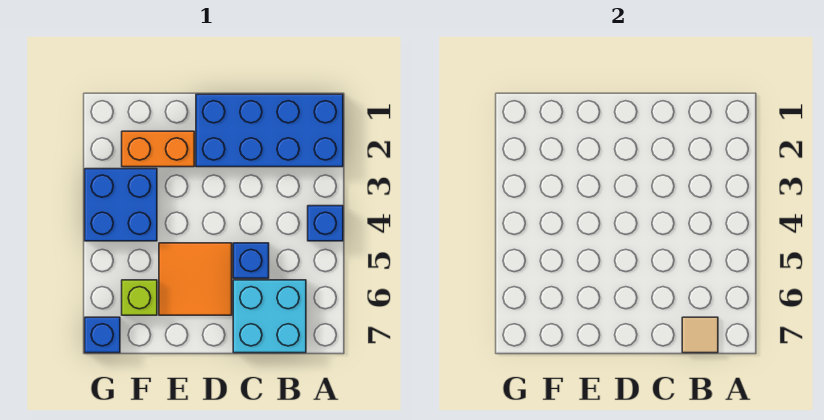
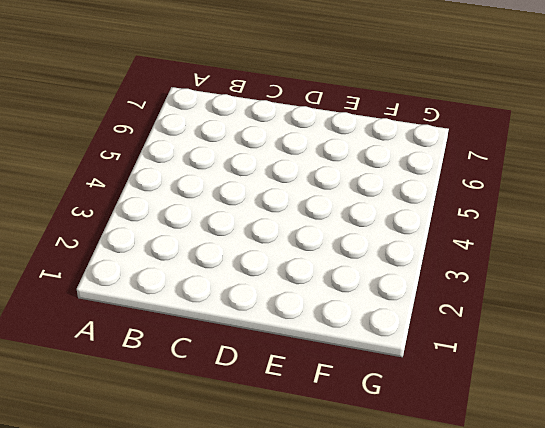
none -> blue brick A1:D2 level 1
none -> blue brick A4 level 1

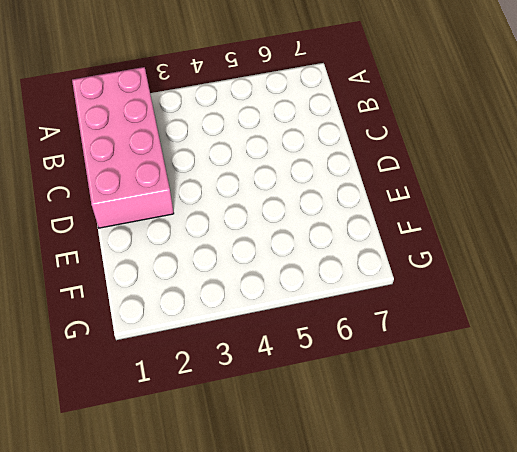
pink brick A1:D2 level 1 -> blue brick A1:D2 level 1
none -> blue brick A4 level 1
none -> cyan brick B6:C7 level 1

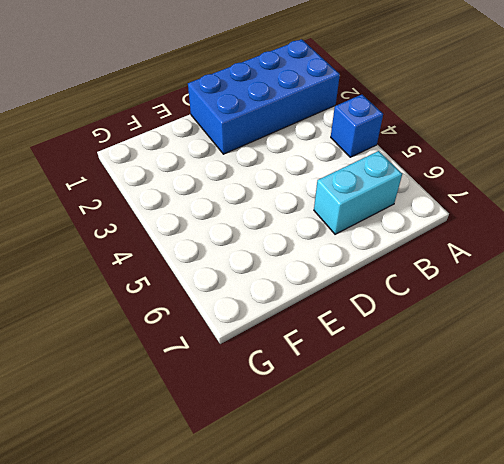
cyan brick B6:C6 level 1 -> cyan brick B6:C7 level 1
none -> blue brick C5 level 1
none -> orange tile D5:E6 level 1

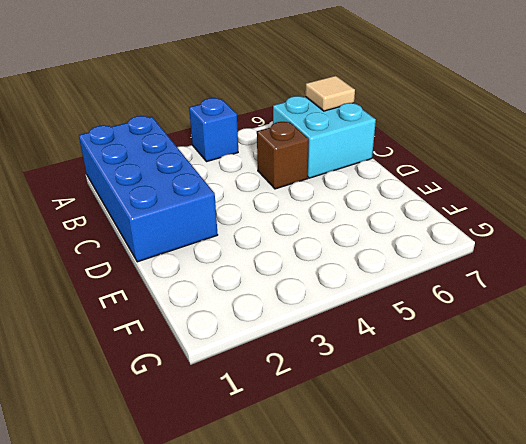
brown brick C5 level 1 -> blue brick C5 level 1
none -> orange tile D5:E6 level 1
none -> orange brick E2:F2 level 1

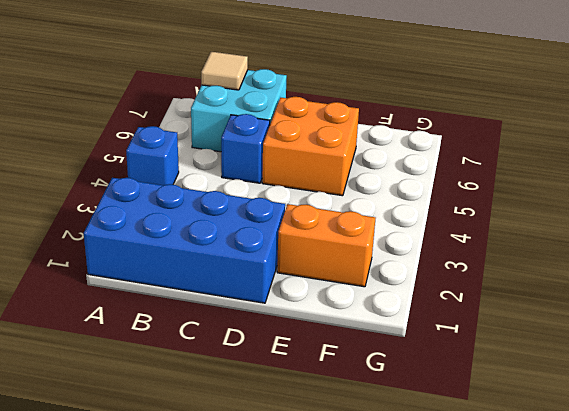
orange brick D5:E6 level 1 -> orange tile D5:E6 level 1
none -> blue brick F3:G4 level 1
none -> lime brick F6 level 1

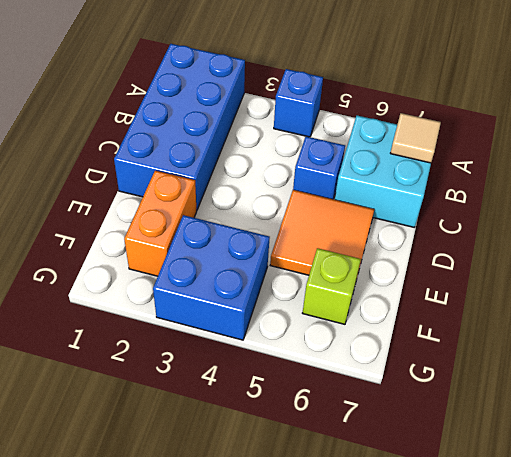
none -> blue brick G7 level 1

